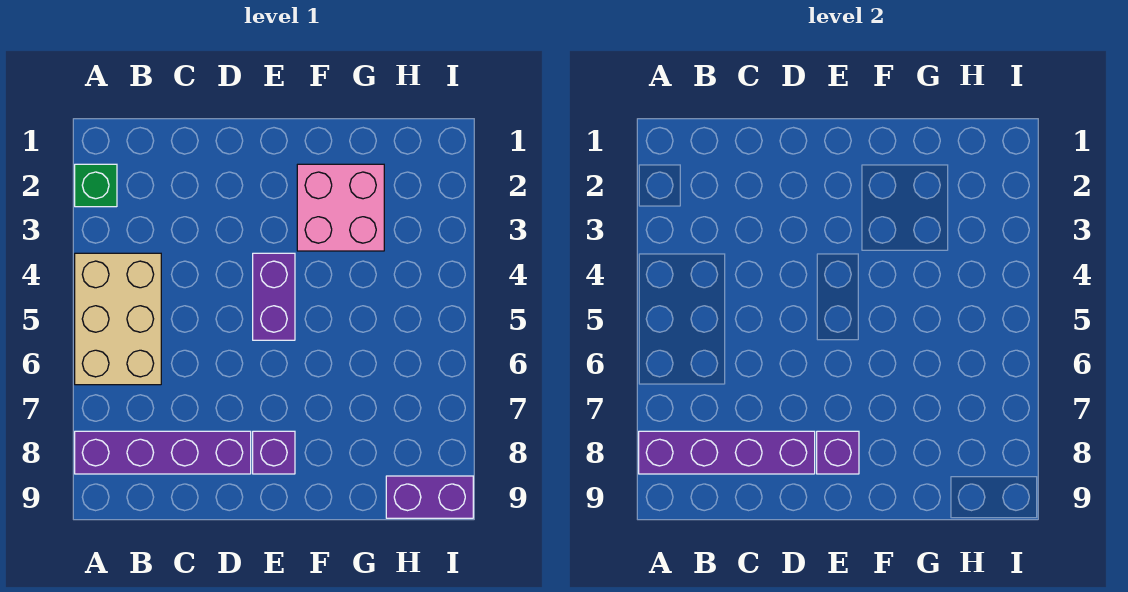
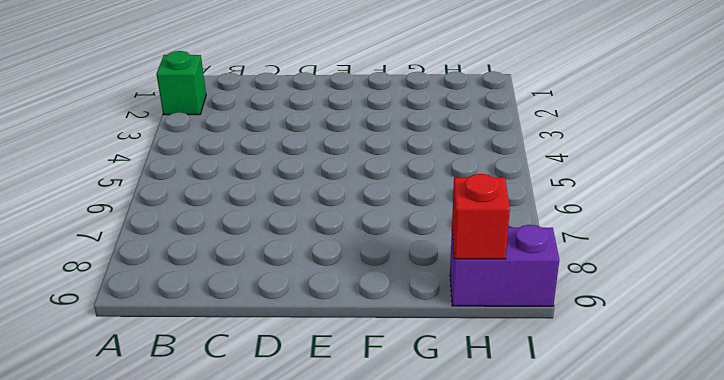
red brick H9 level 2 -> none
none -> tan brick A4:B6 level 1
none -> purple brick A8:D8 level 1

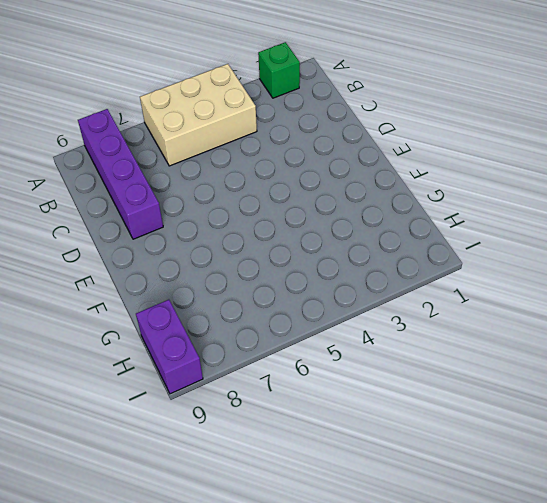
none -> purple brick E4:E5 level 1
none -> purple brick E8 level 1

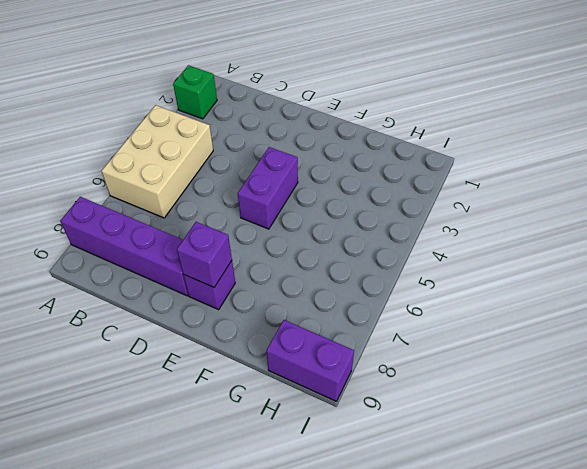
none -> pink brick F2:G3 level 1
none -> purple brick A8:D8 level 2

